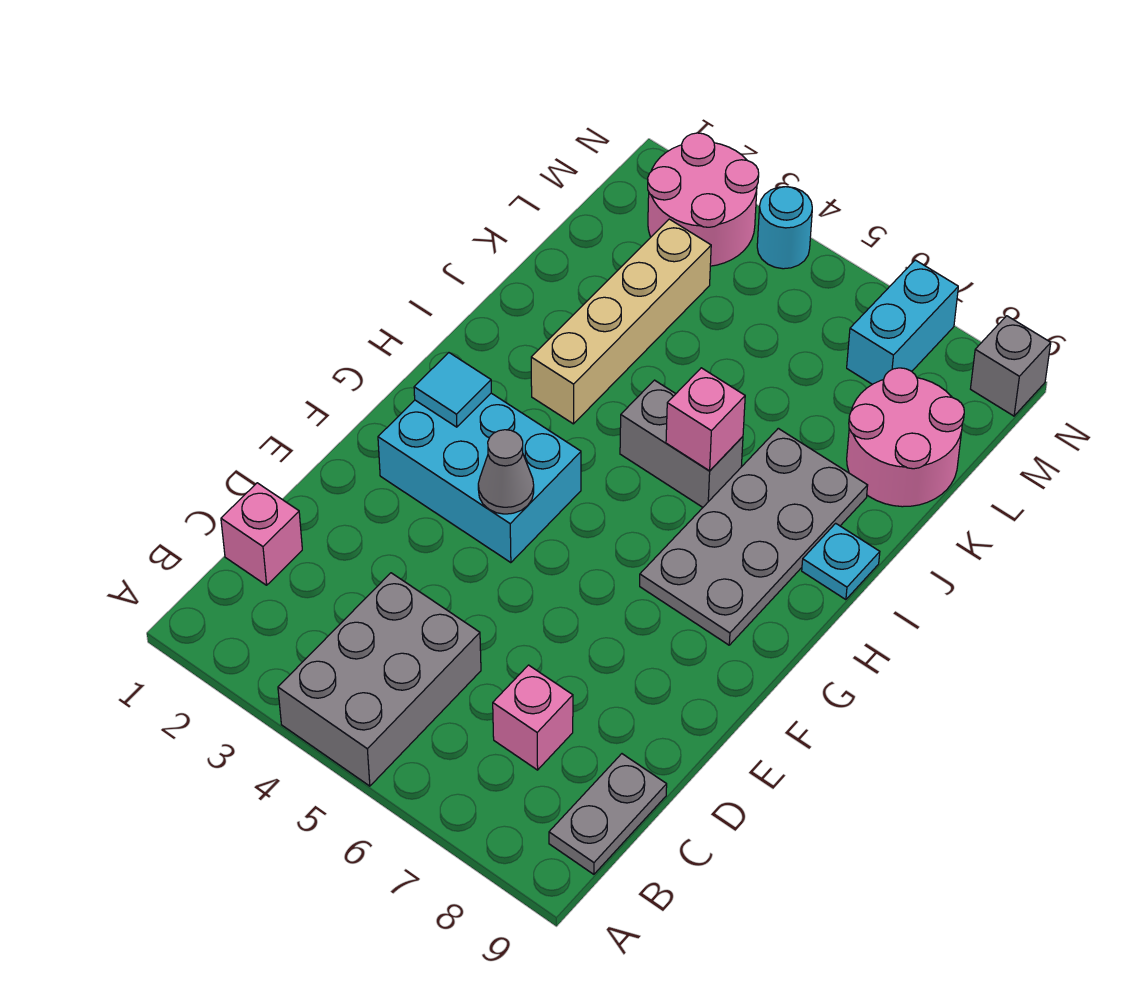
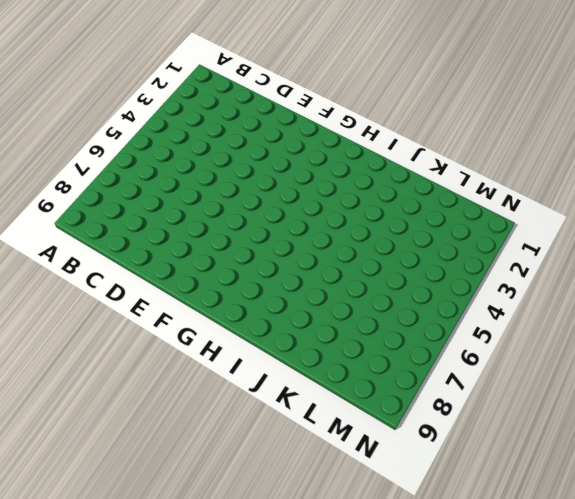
none -> grey brick A4:C5 level 1
none -> grey plate B9:C9 level 1
none -> pink brick C1 level 1

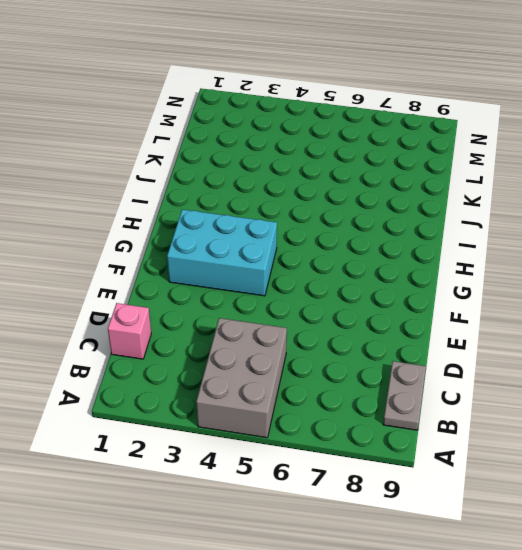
none -> pink brick C7 level 1
none -> grey plate G7:J8 level 1
none -> tan brick I3:L3 level 1

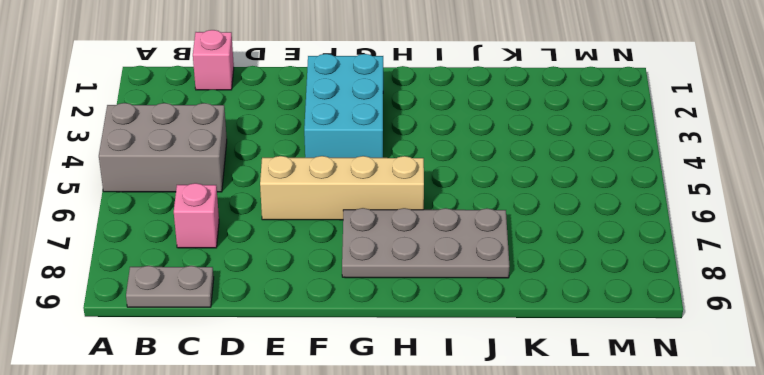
tan brick E6:H6 level 1 -> tan brick I3:L3 level 1
none -> grey brick I5:I6 level 1
none -> cyan plate I9 level 1
none -> pink round brick K8:L9 level 1

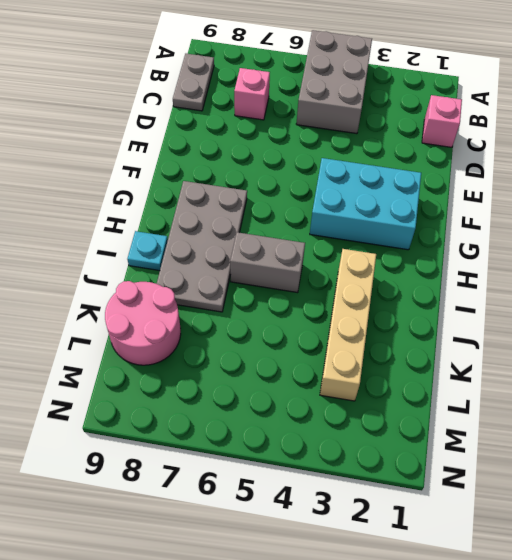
none -> pink round brick M2:N3 level 1
none -> cyan brick M7:N7 level 1
none -> cyan round brick N4 level 1

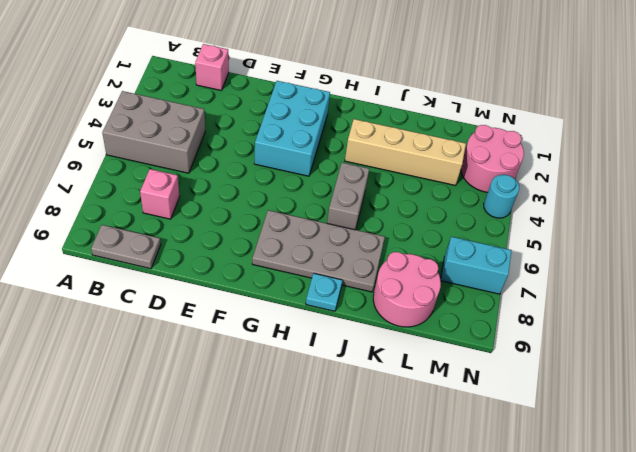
none -> grey brick N9 level 1
none -> grey cone F4 level 2
none -> cyan tile G2 level 2

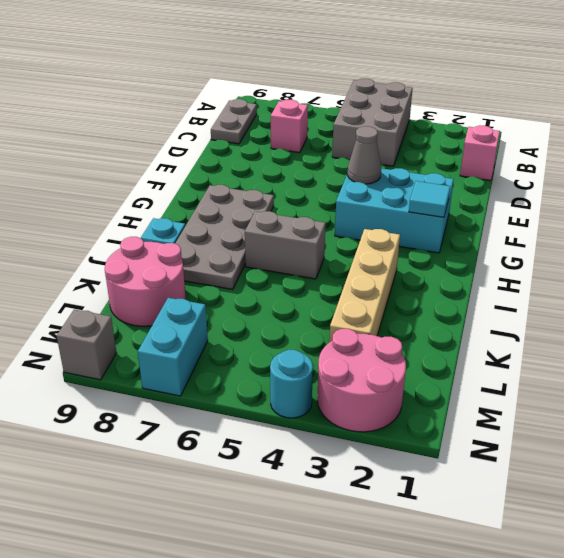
none -> pink brick I6 level 2

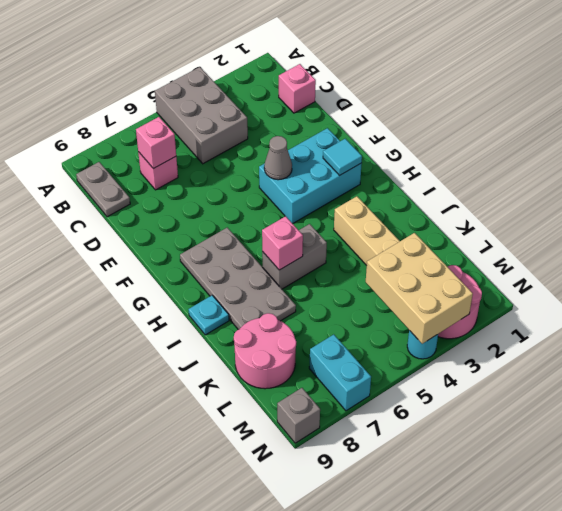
pink brick C7 level 2 -> none
tan brick L3:N4 level 2 -> none

